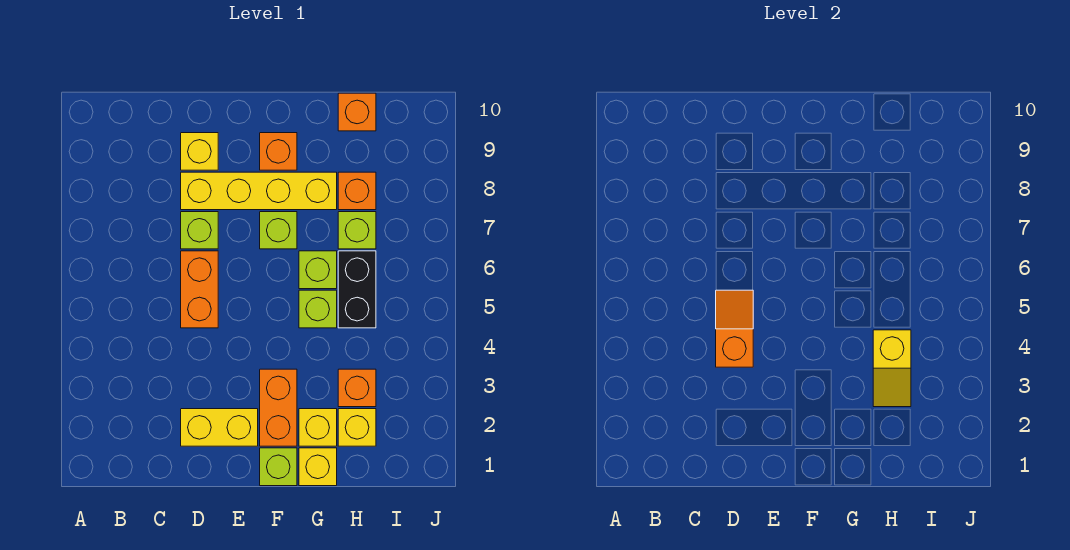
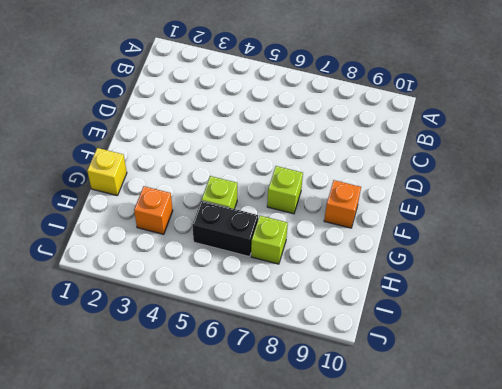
none -> yellow brick D2:E2 level 1
none -> orange brick D5:D6 level 1
none -> lime brick D7 level 1

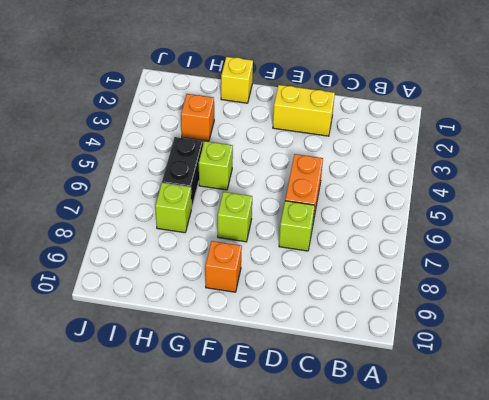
none -> yellow brick D8:G8 level 1
none -> yellow brick D9 level 1
none -> lime brick F1 level 1

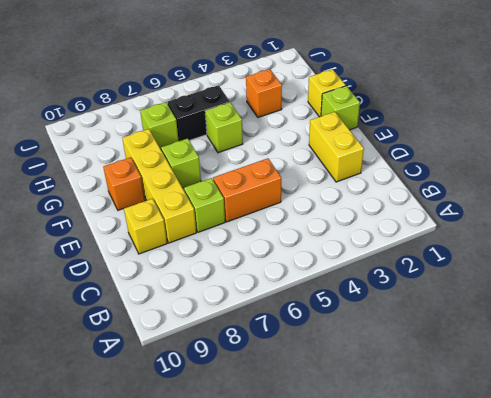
none -> orange brick F2:F3 level 1
none -> yellow brick G2 level 1
none -> lime brick G6 level 1

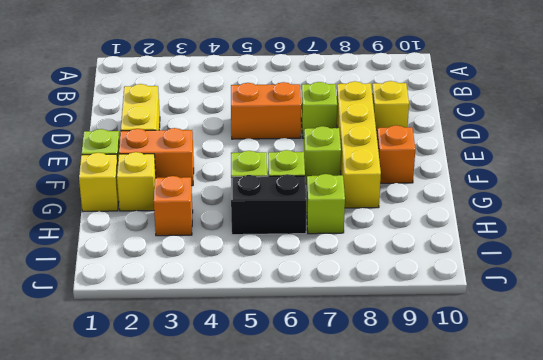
none -> yellow brick H2 level 1
none -> orange brick H8 level 1
none -> orange brick H10 level 1

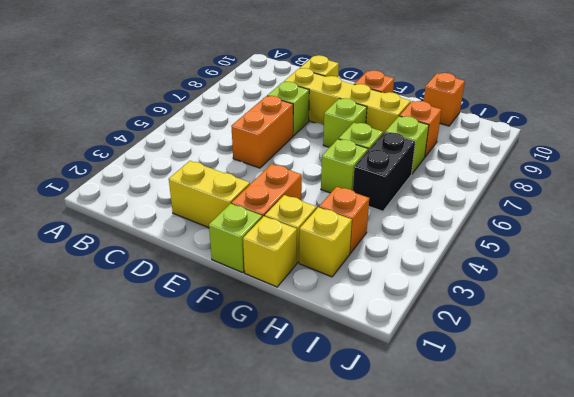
none -> orange slope D4:D5 level 2 top 4
none -> yellow slope H3:H4 level 2 top 4

